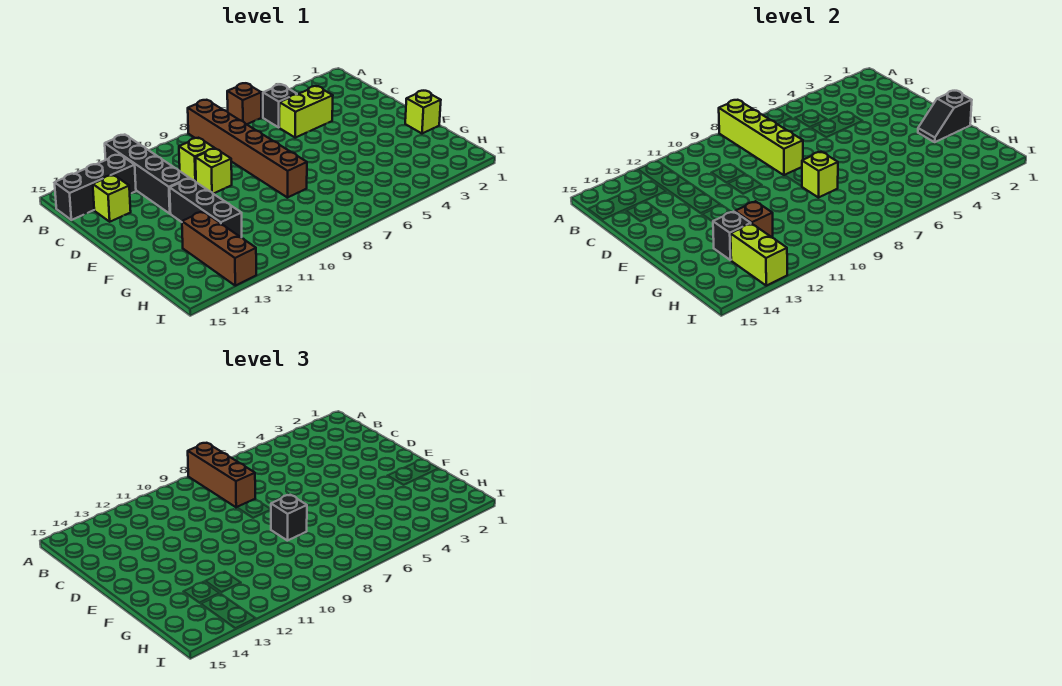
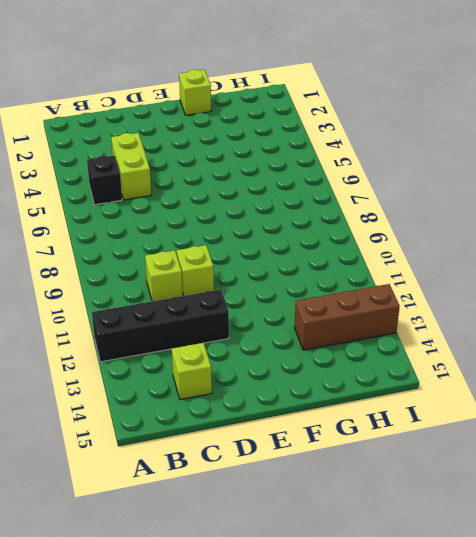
none -> brown brick A6 level 1
none -> brown brick A8:F8 level 1
none -> black brick B13:B15 level 1

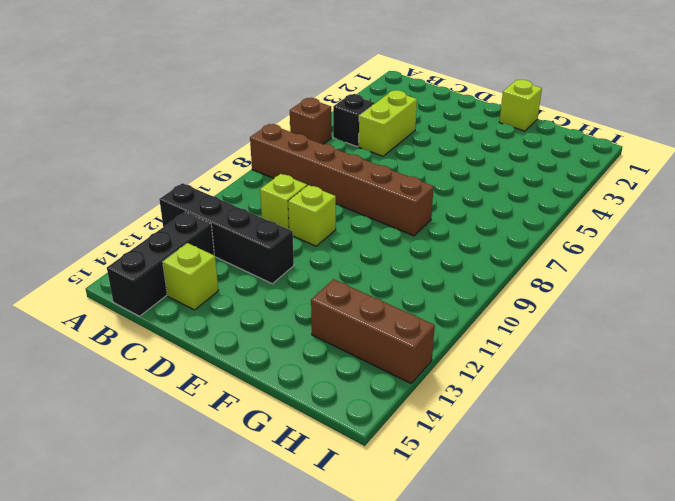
none -> black brick E12:G12 level 1
none -> lime brick A8:D8 level 2
none -> black slope F1:F2 level 2 top 1

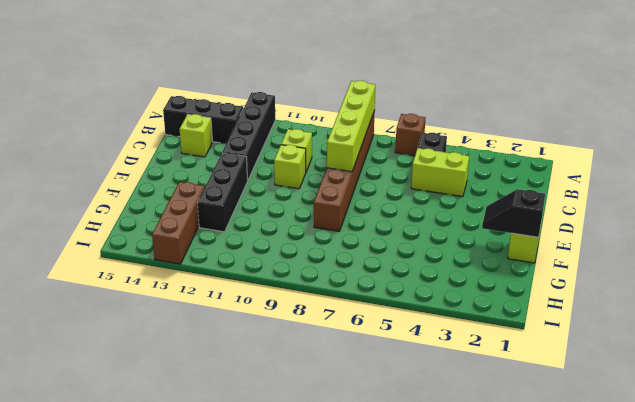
none -> lime brick F8 level 2
none -> brown brick G12 level 2
none -> black brick G13 level 2

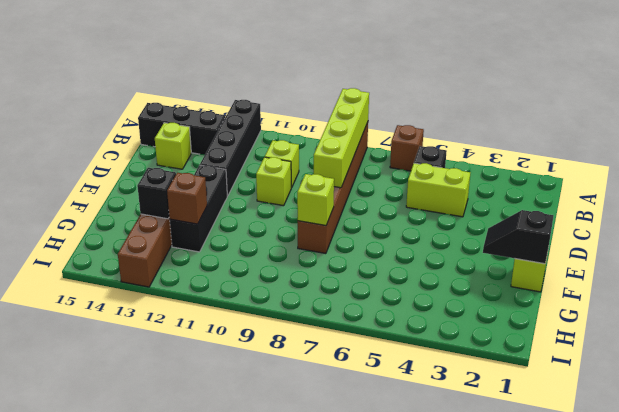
none -> lime brick H13:I13 level 2
none -> brown brick A8:C8 level 3
none -> black brick F8 level 3

